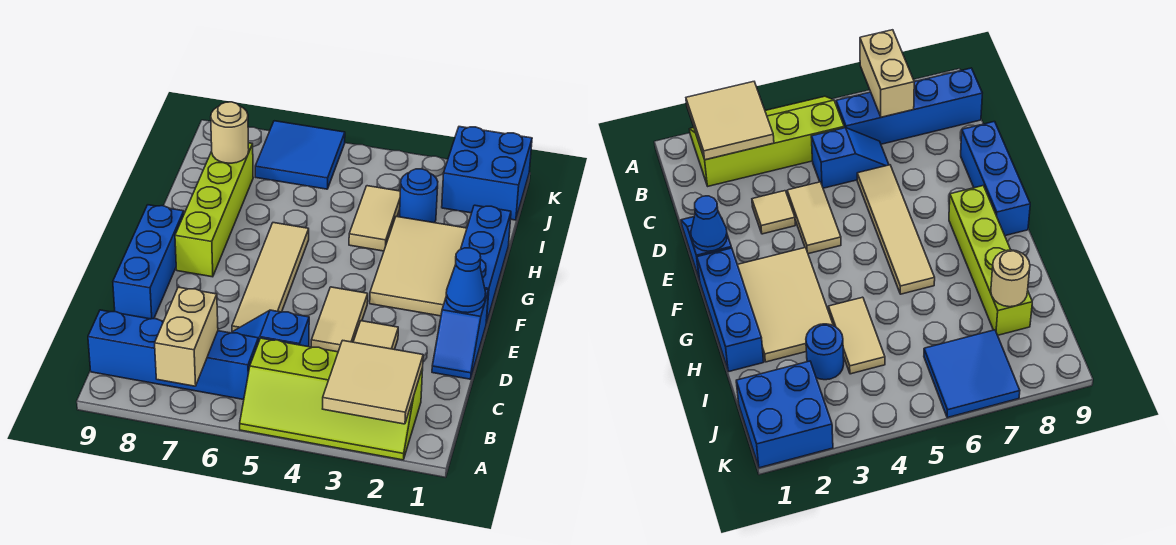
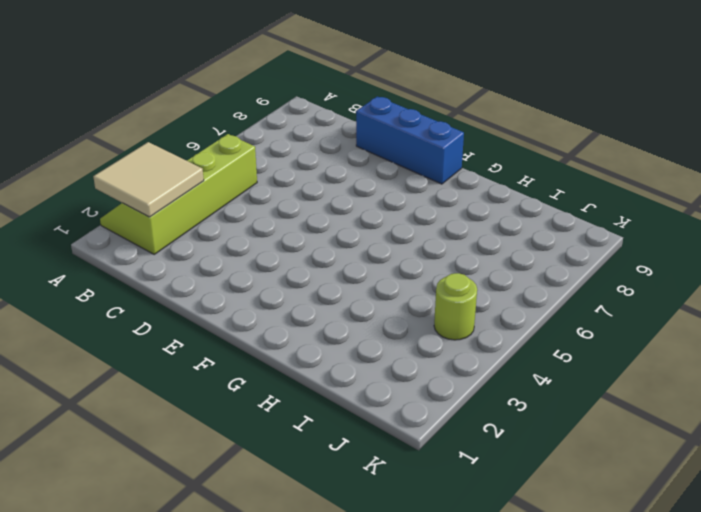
lime round brick J4 level 1 -> none
none -> blue brick B6:B9 level 1
none -> blue slope C5:C6 level 1 top 5
none -> blue slope D1:E1 level 1 top E

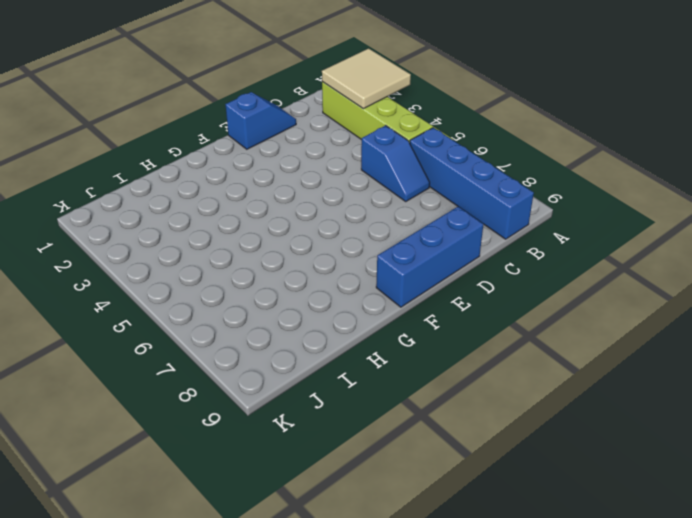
none -> tan tile D3 level 1
none -> tan tile D4:E4 level 1
none -> tan tile D6:G6 level 1

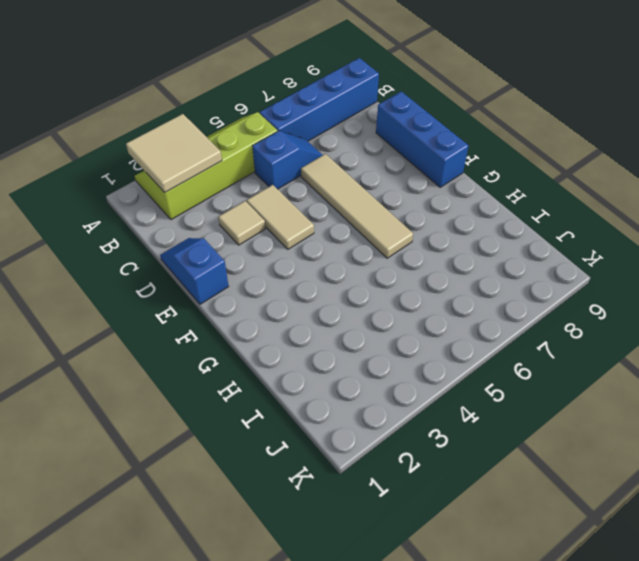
none -> blue brick F1:H1 level 1
none -> tan tile F2:H3 level 1
none -> lime brick F8:I8 level 1

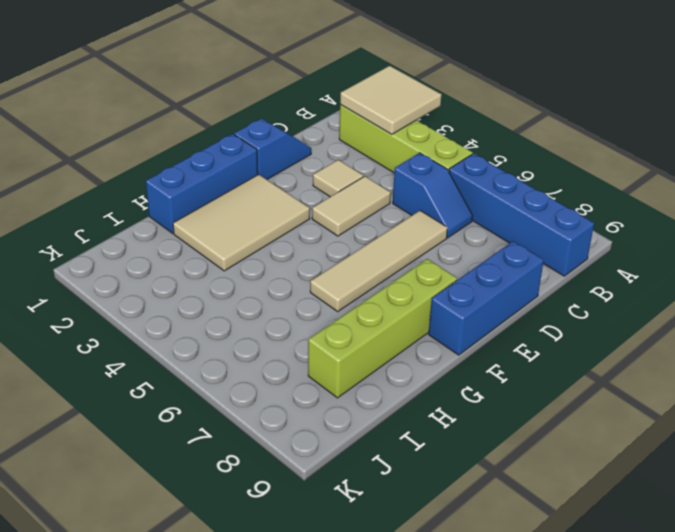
none -> tan tile H4:I4 level 1
none -> blue round brick I3 level 1
none -> blue brick J1:K2 level 1

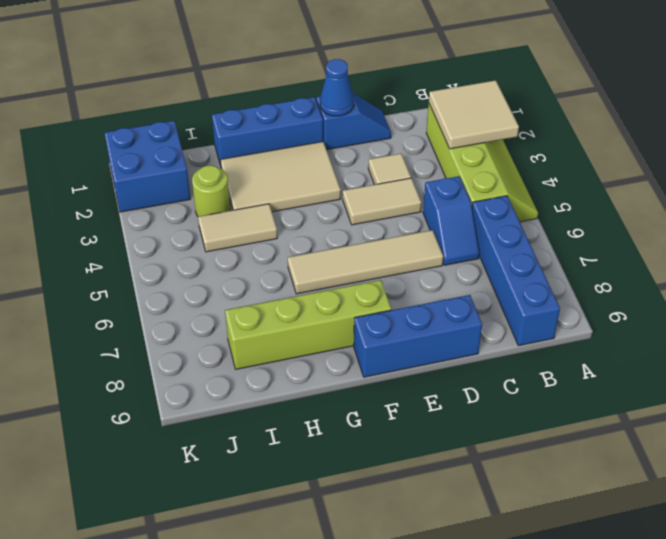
lime round brick I3 level 1 -> blue round brick I3 level 1
none -> blue tile J6:K7 level 1
none -> tan brick A7:B7 level 2
none -> tan round brick I8 level 2

